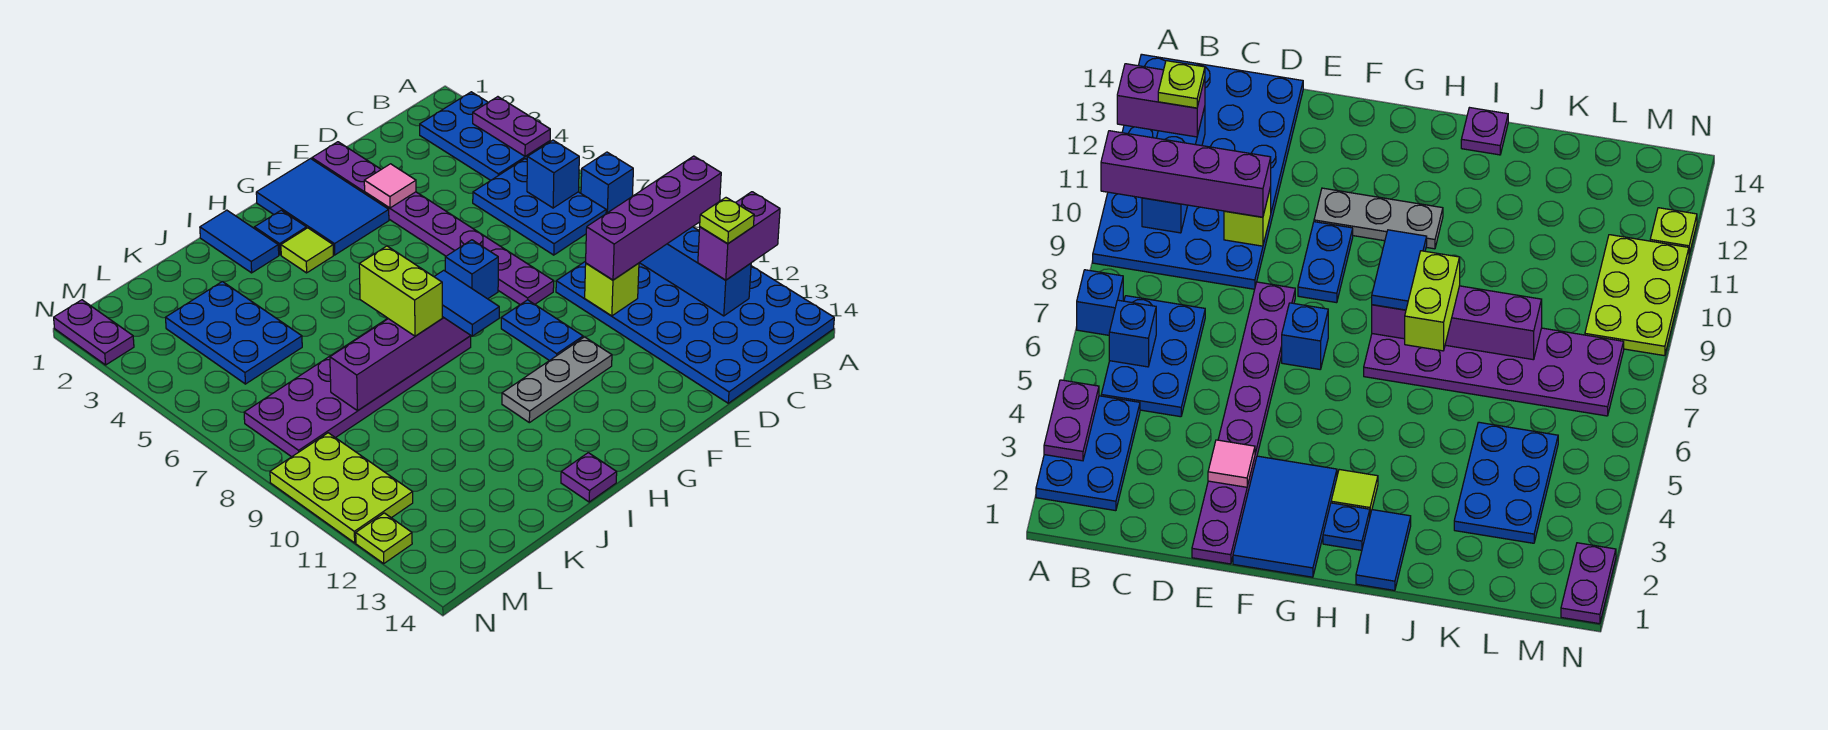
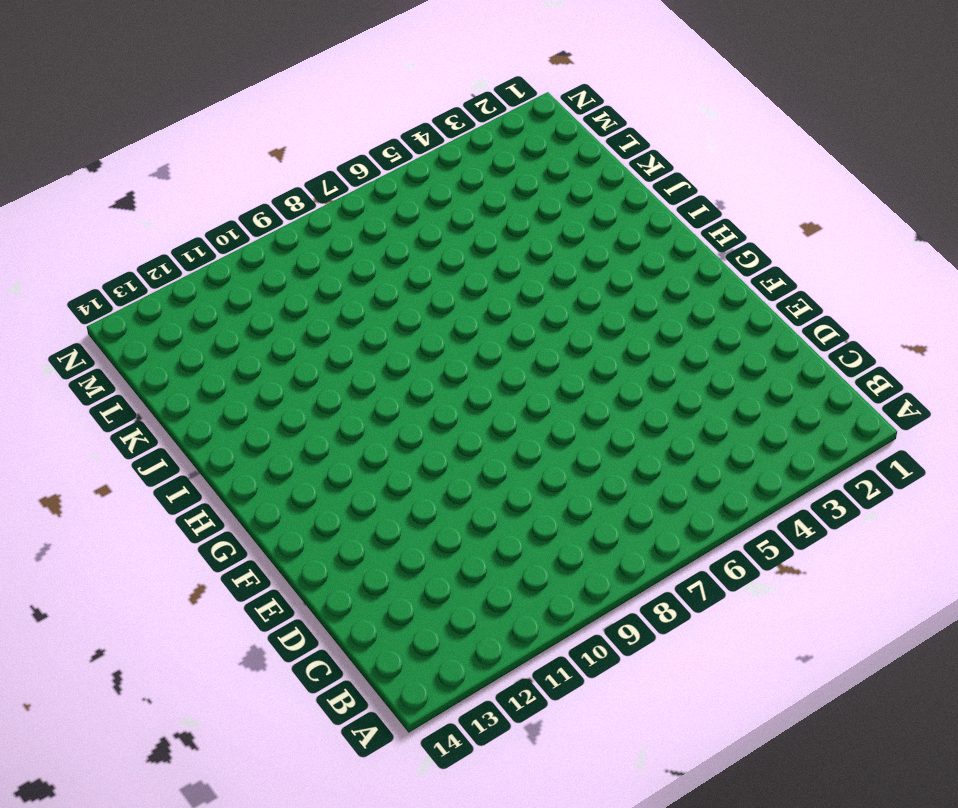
none -> blue plate A2:B4 level 1
none -> blue brick A7 level 1
none -> blue plate A9:D14 level 1

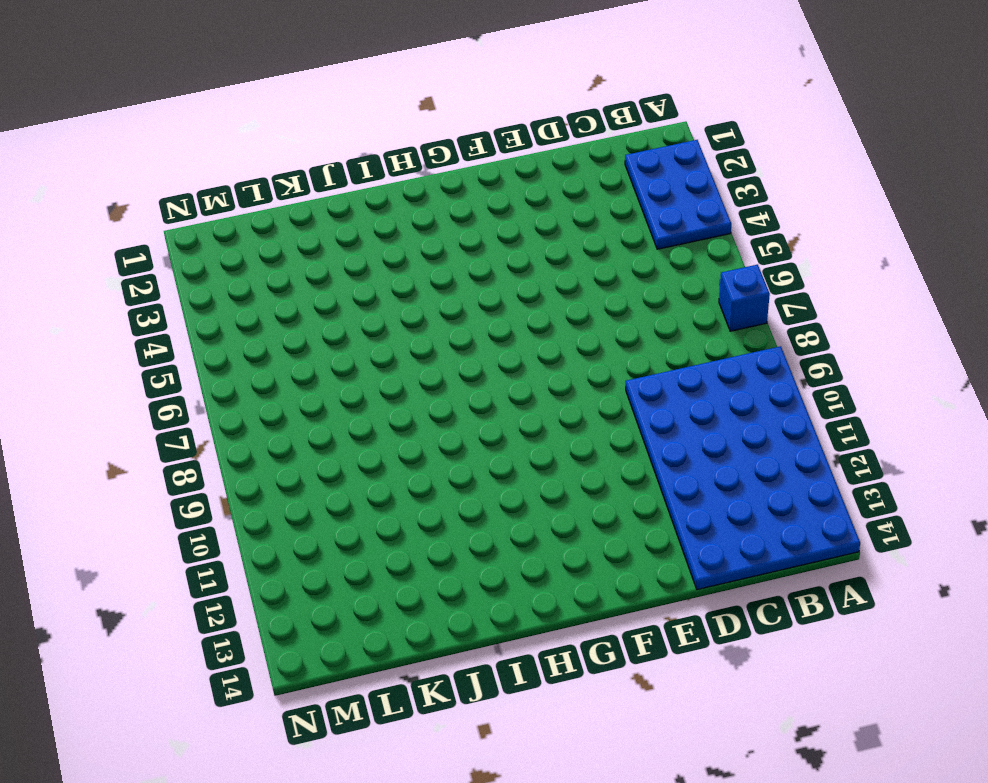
none -> blue plate B5:C7 level 1
none -> purple plate E1:E8 level 1
none -> blue tile F1:G3 level 1

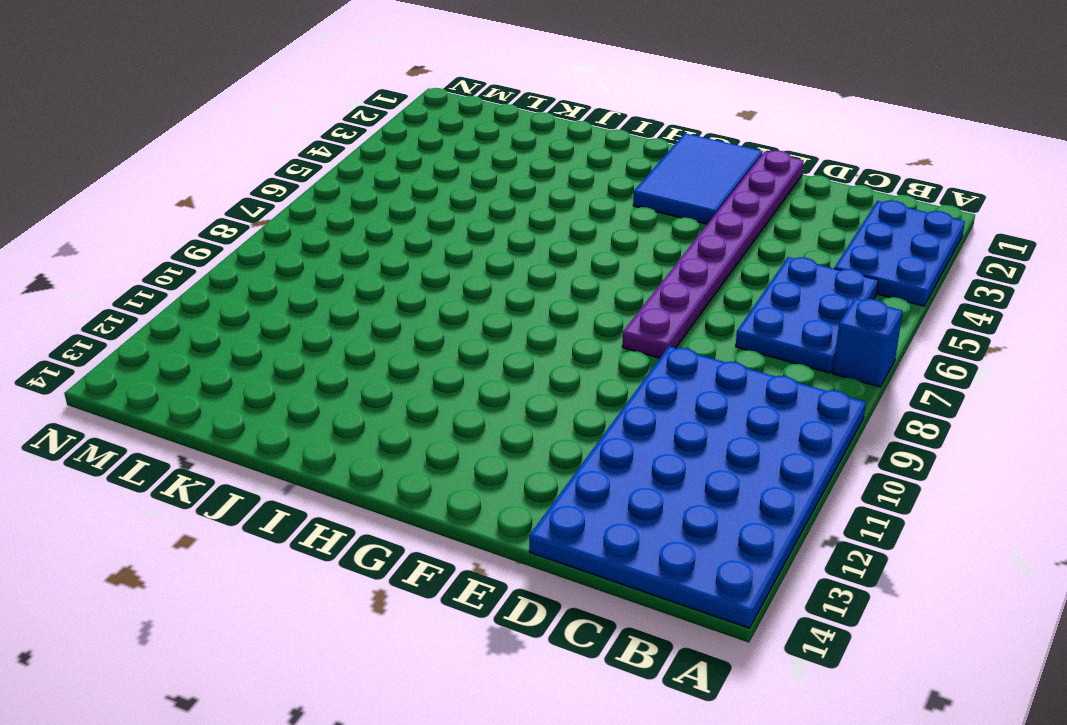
none -> blue brick F7 level 1
none -> blue plate F9:F10 level 1
none -> grey plate F11:H11 level 1

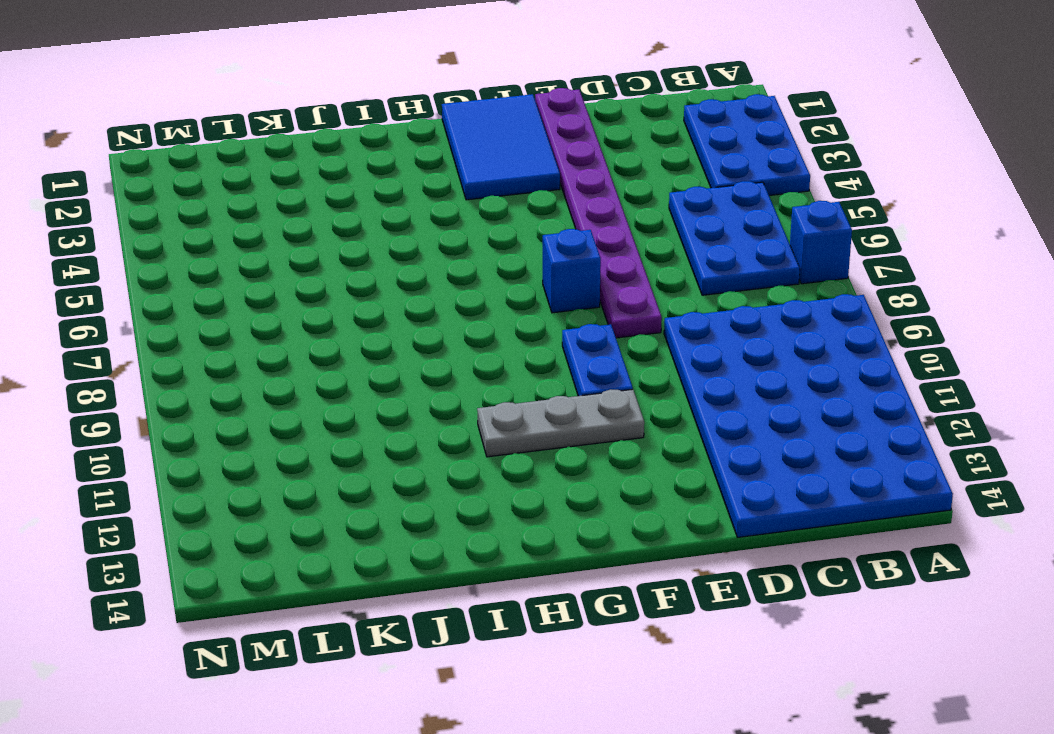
none -> blue plate H2 level 1
none -> lime tile H3 level 1
none -> purple plate H7:M8 level 1

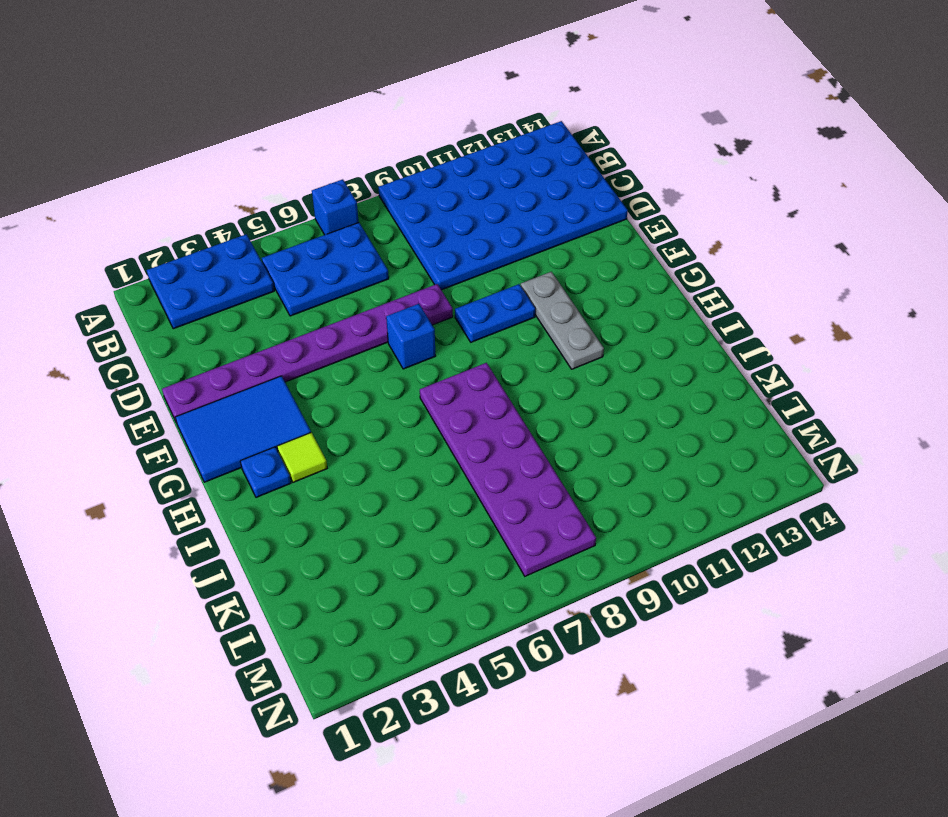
none -> blue tile I1:I2 level 1
none -> purple plate I14 level 1
none -> blue plate K3:L5 level 1

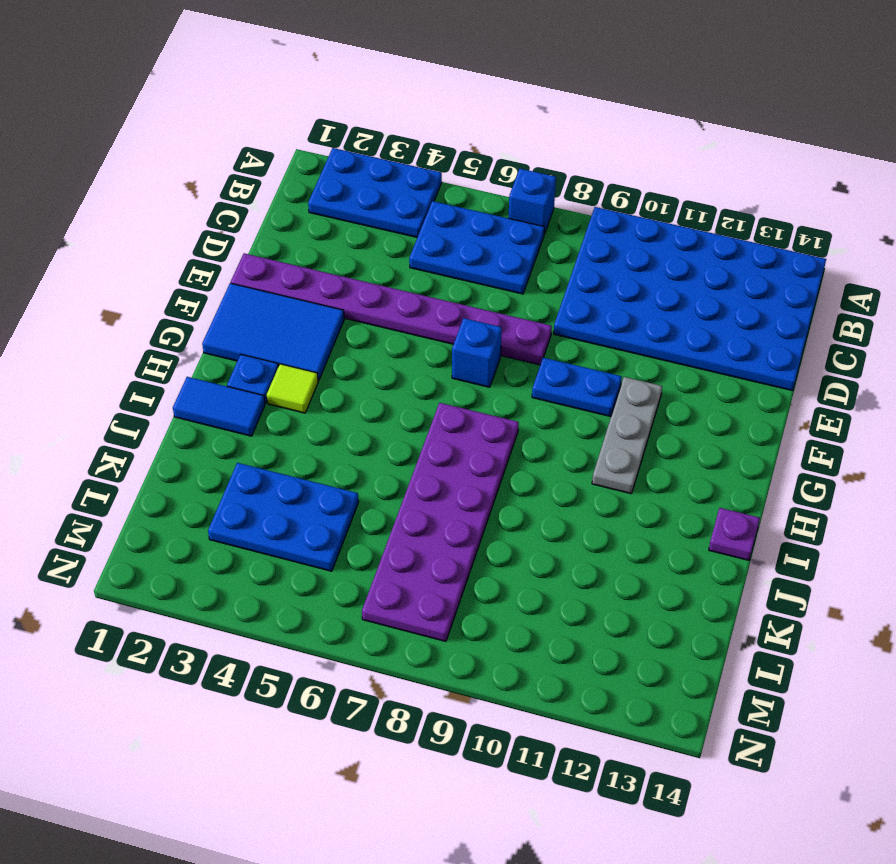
none -> lime plate M9:N11 level 1
none -> purple plate N1:N2 level 1
none -> lime plate N12 level 1

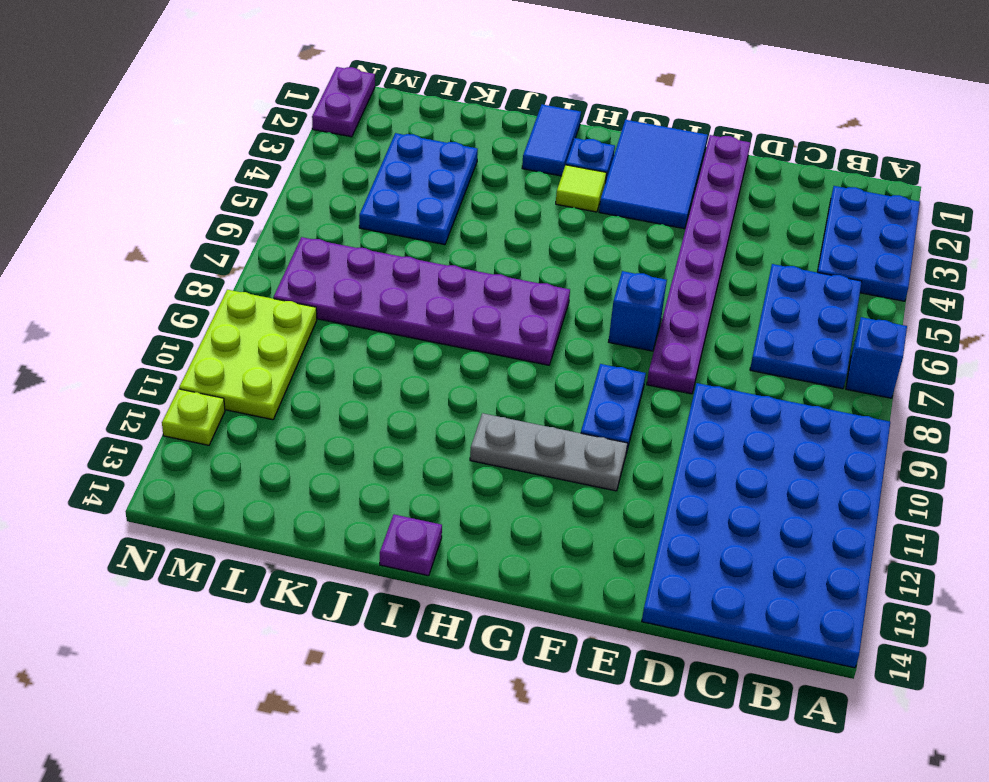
none -> purple plate A3:A4 level 2
none -> blue brick B6 level 2
none -> blue brick B10:B12 level 2

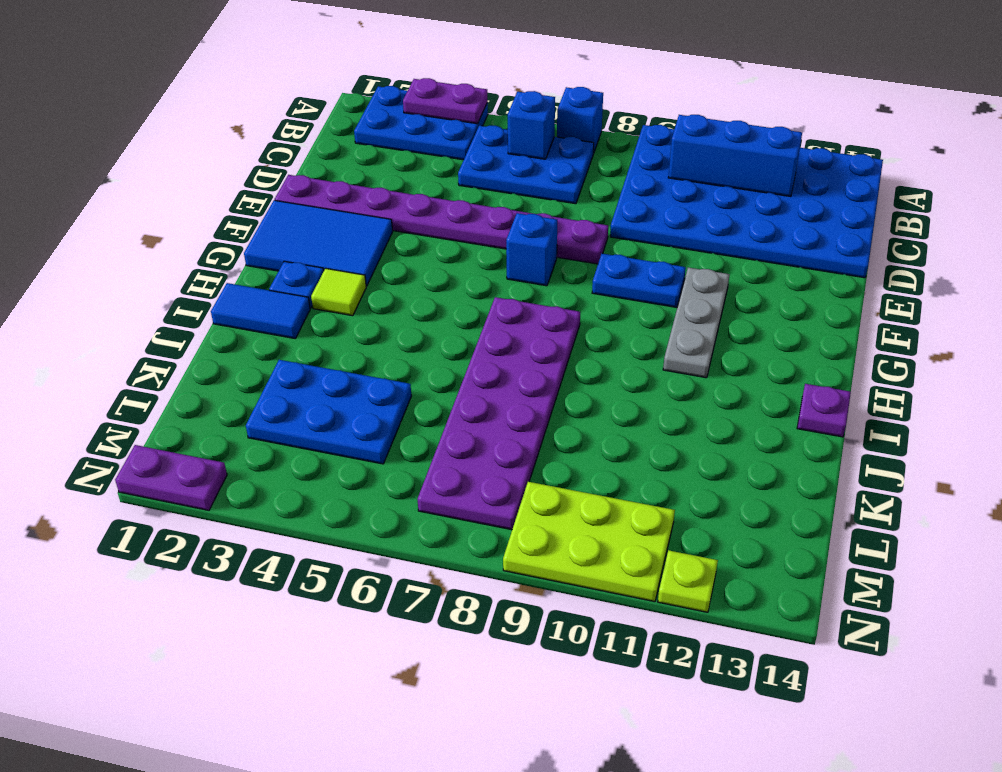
none -> lime brick D10 level 2
none -> pink tile E3 level 2
none -> purple brick H8:K8 level 2

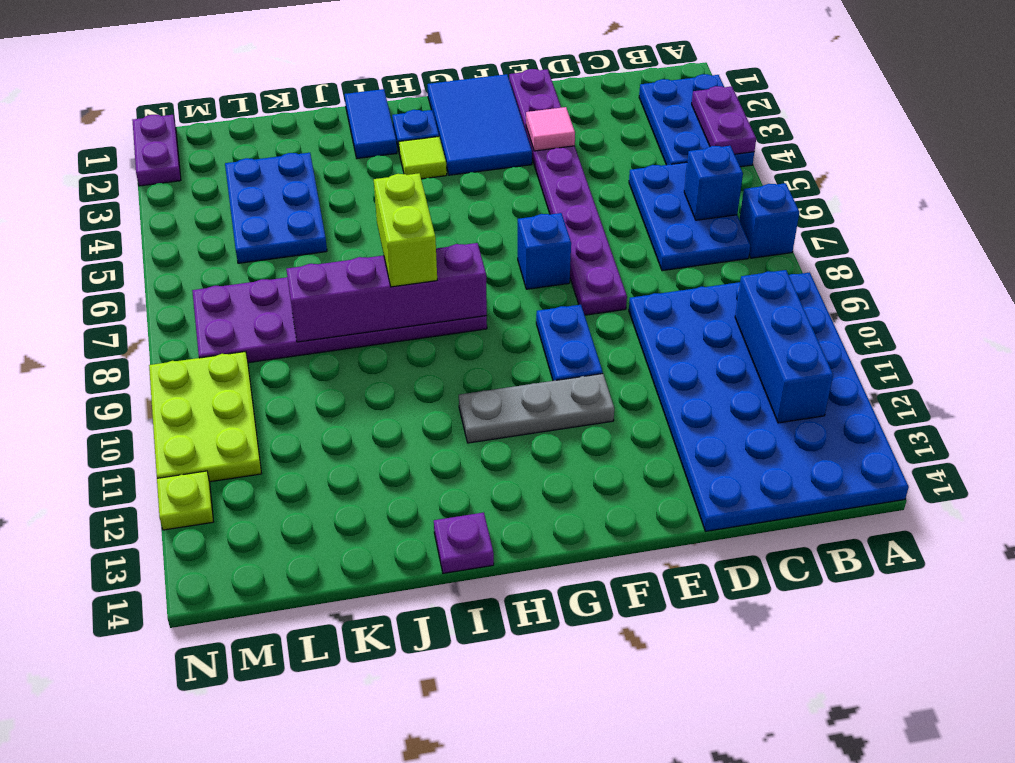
none -> lime brick D10 level 2
none -> purple brick A10:D10 level 3
none -> purple brick A12:B12 level 3

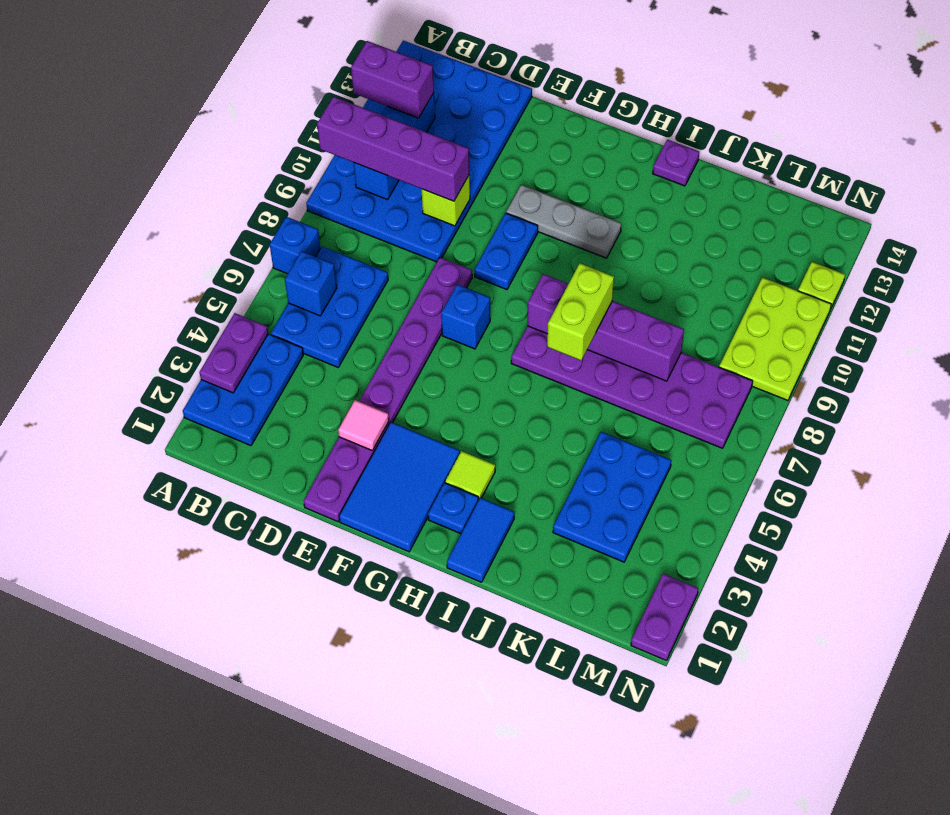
none -> blue tile H8:H9 level 3
none -> lime plate B12 level 4

